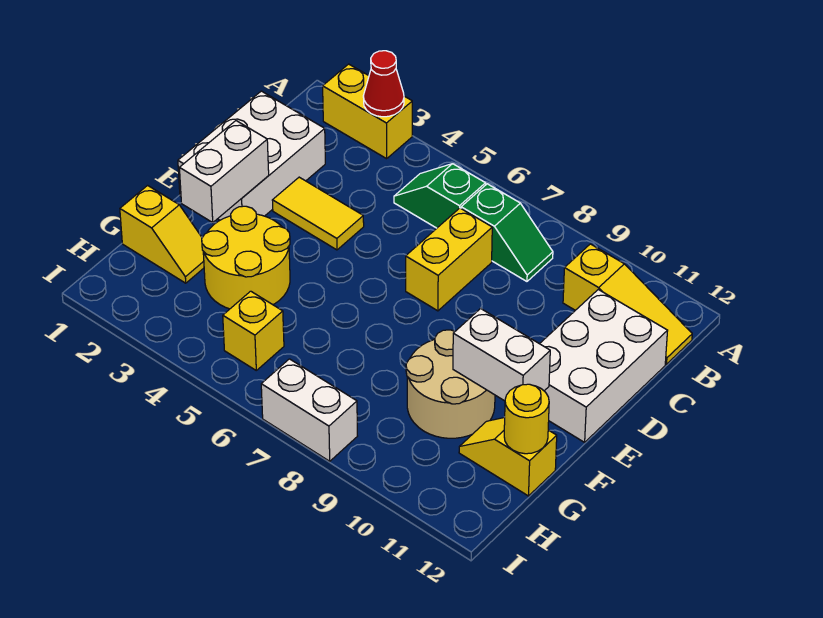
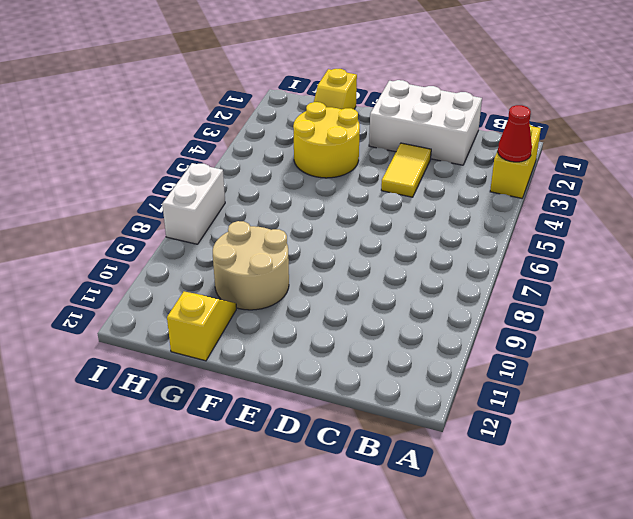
none -> green slope B5:B6 level 1 top 6
none -> green slope B7:B8 level 1 top 7
none -> yellow slope B10:B12 level 1 top 10

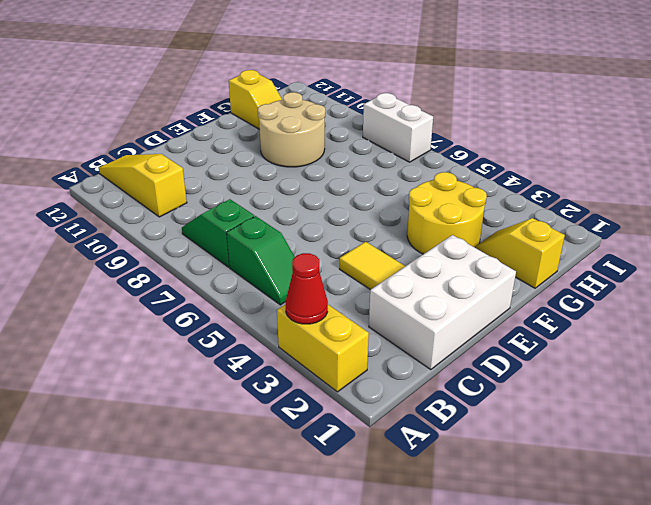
none -> yellow brick C7:D7 level 1
none -> white brick C11:E12 level 1
none -> yellow brick H5 level 1

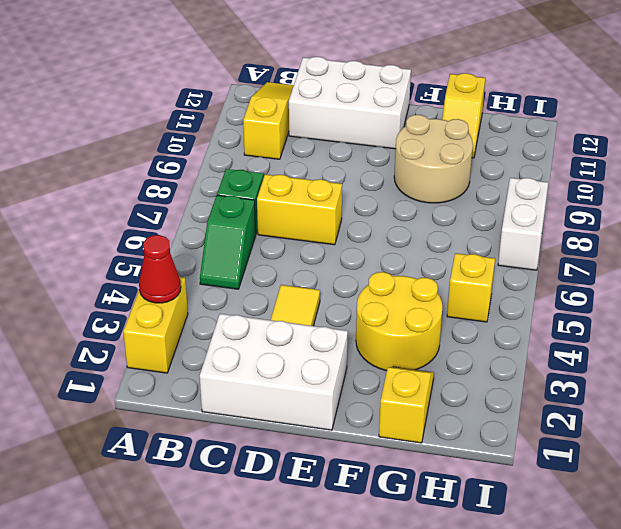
none -> white brick E2:F2 level 2
none -> white brick F10:F11 level 2
none -> yellow round brick G12 level 2

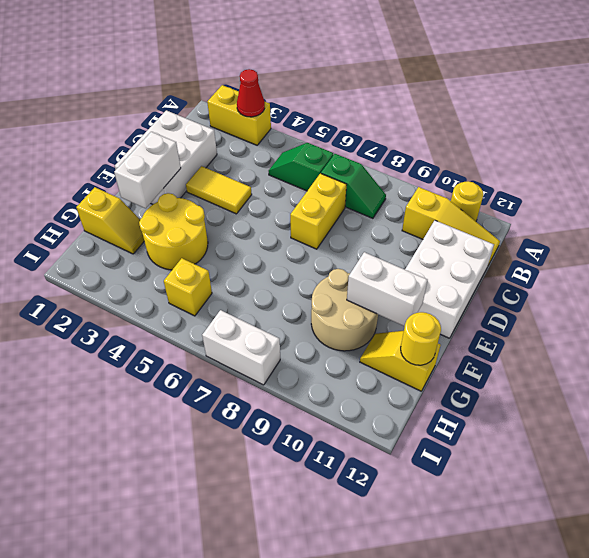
yellow round brick A11 level 1 -> none

